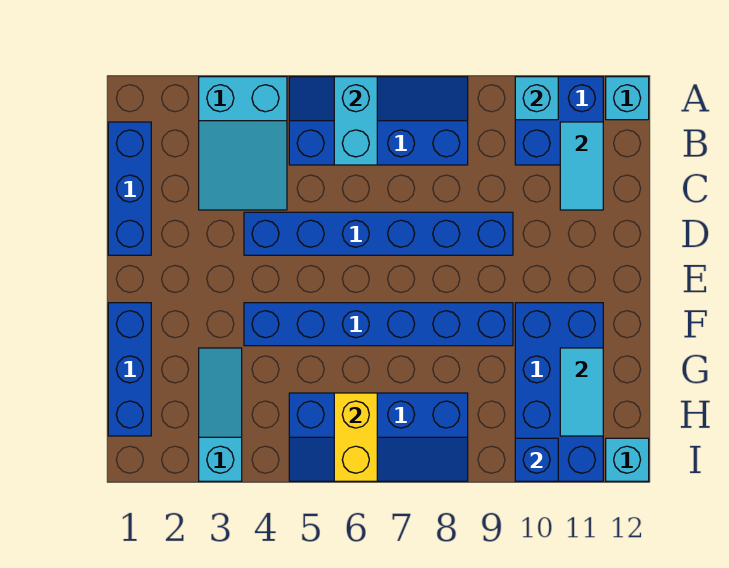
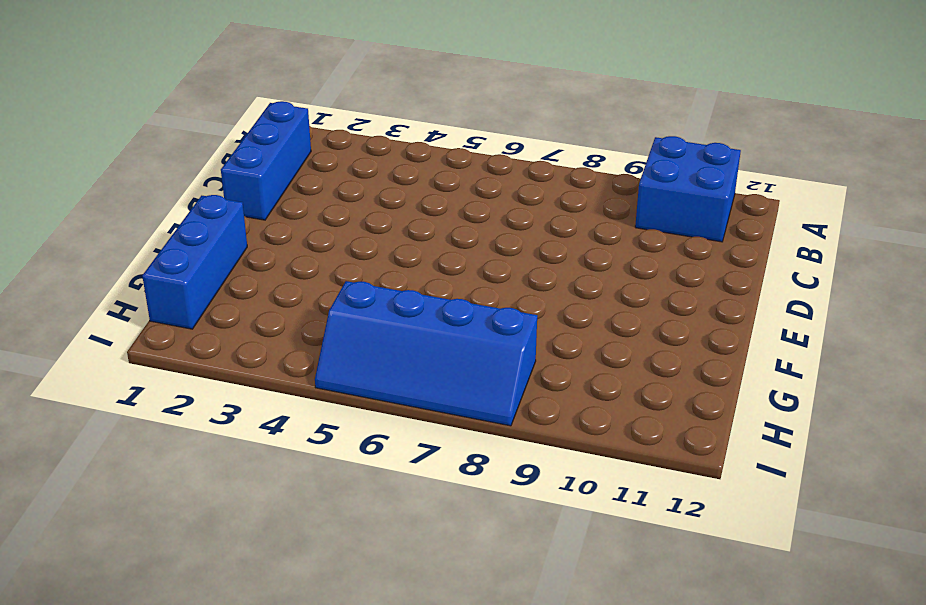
none -> cyan slope A3:C4 level 1 top A
none -> blue slope A5:B8 level 1 top B
none -> cyan brick A12 level 1

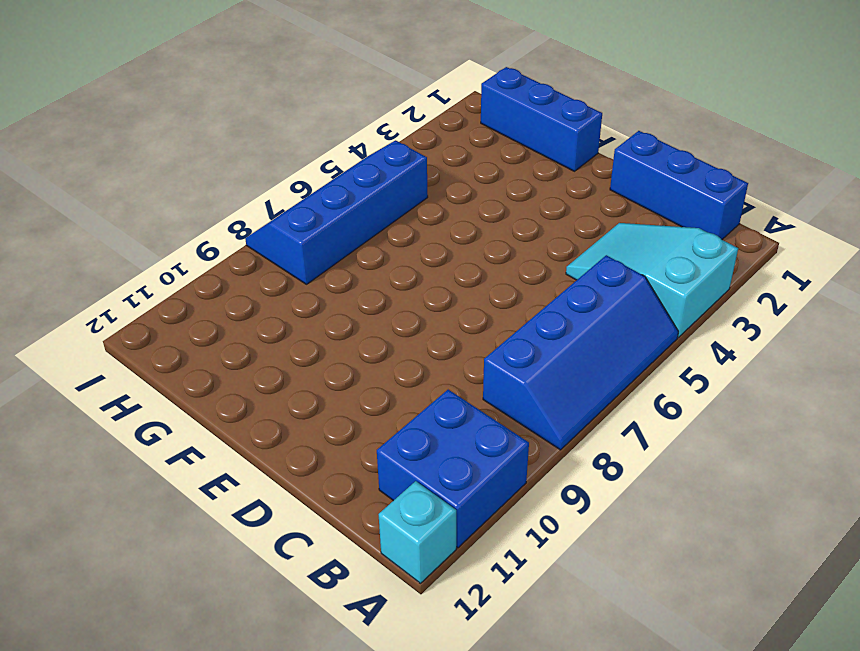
none -> blue brick D4:D9 level 1
none -> blue brick F4:F9 level 1
none -> blue brick F10:I11 level 1

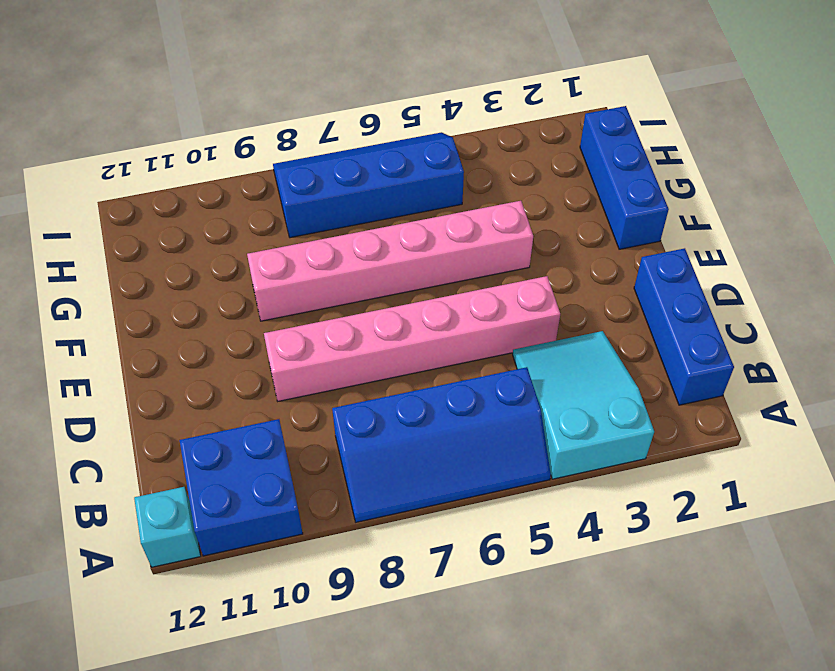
pink brick D4:D9 level 1 -> blue brick D4:D9 level 1
pink brick F4:F9 level 1 -> blue brick F4:F9 level 1
none -> blue brick F10:I11 level 1
none -> cyan slope G3:I3 level 1 top I
none -> cyan brick I12 level 1

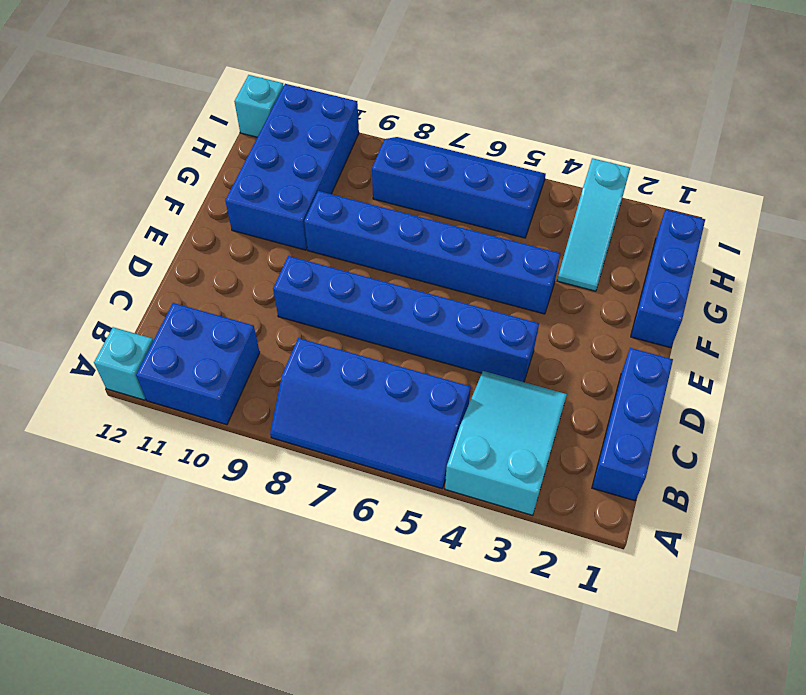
none -> cyan brick A6:B6 level 2
none -> cyan brick A10 level 2
none -> cyan tile B11:C11 level 2

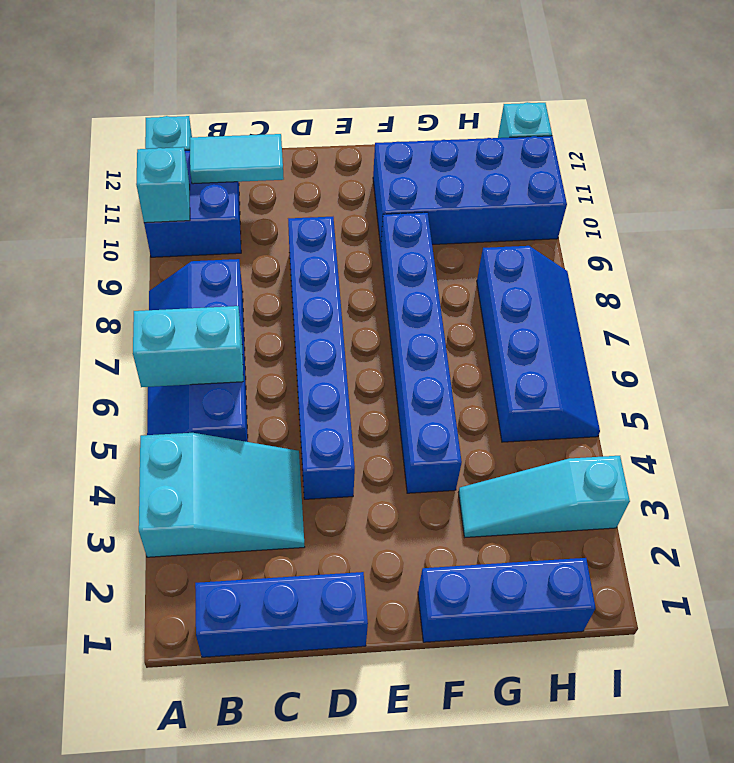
none -> cyan tile G11:H11 level 2
none -> yellow brick H6:I6 level 2
none -> blue brick I10 level 2

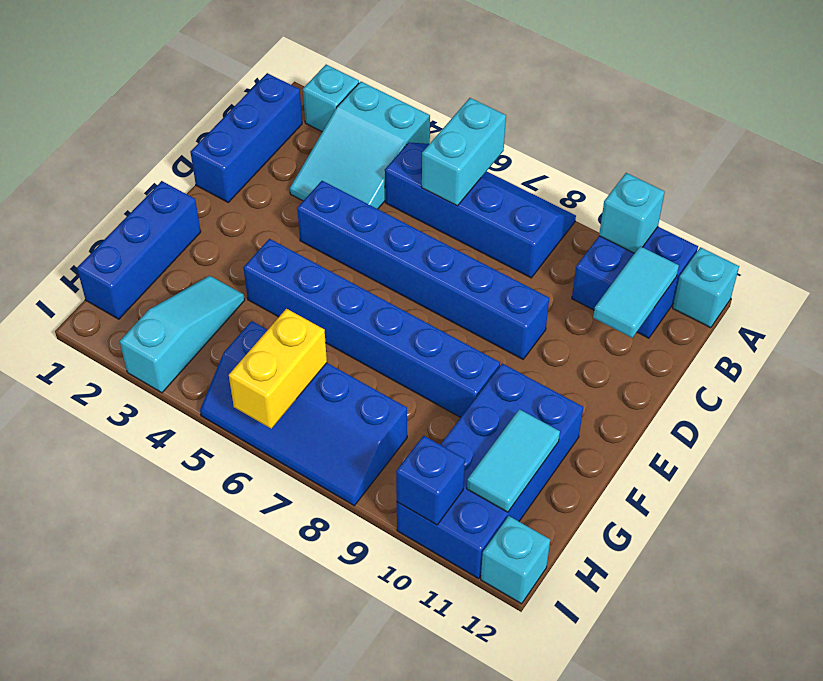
cyan brick A2 level 1 -> none

